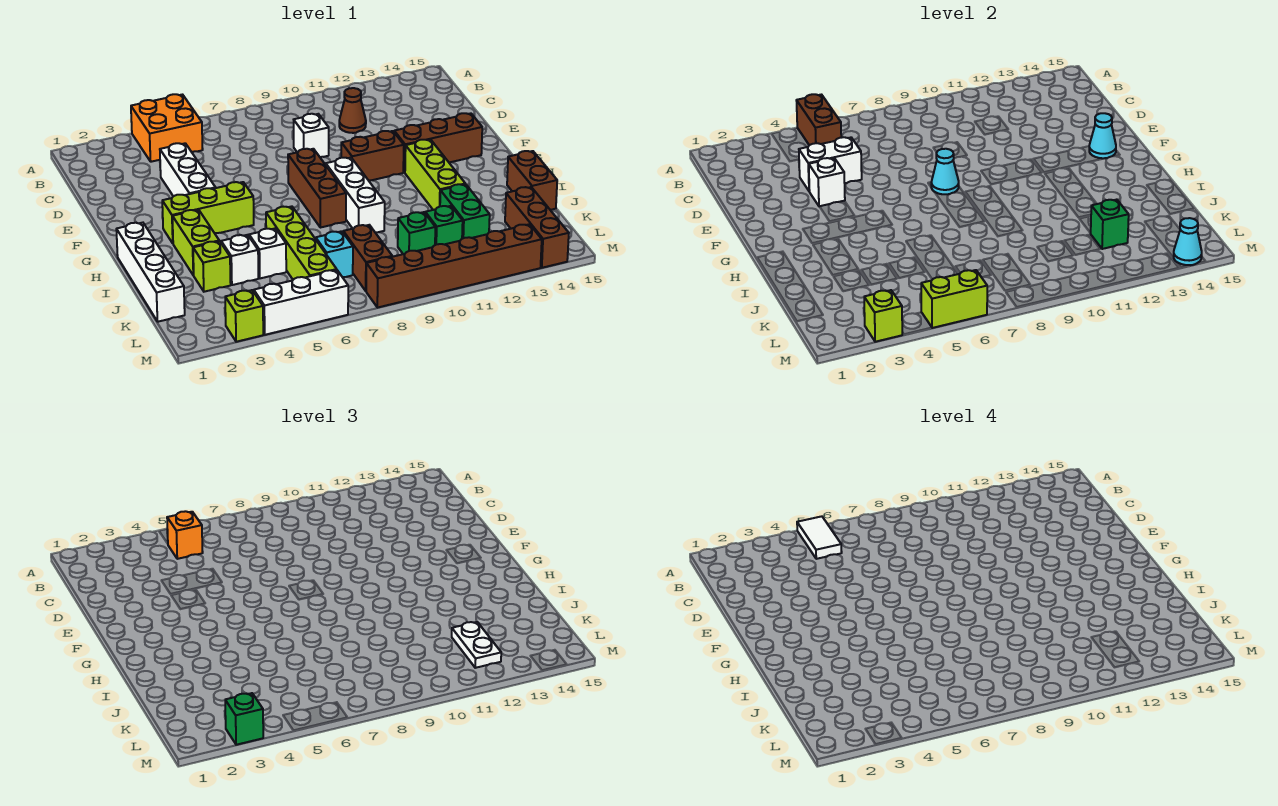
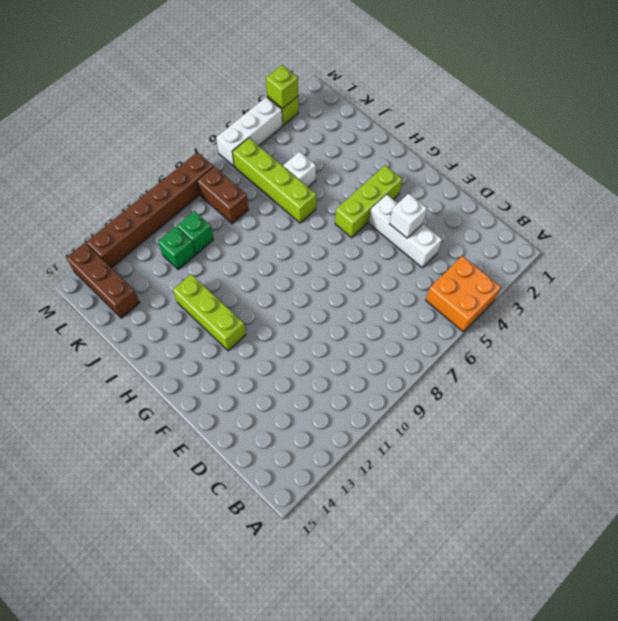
none -> brown cone C11 level 1
none -> white brick D9 level 1
none -> brown brick F8:H8 level 1
none -> brown brick F10:F11 level 1

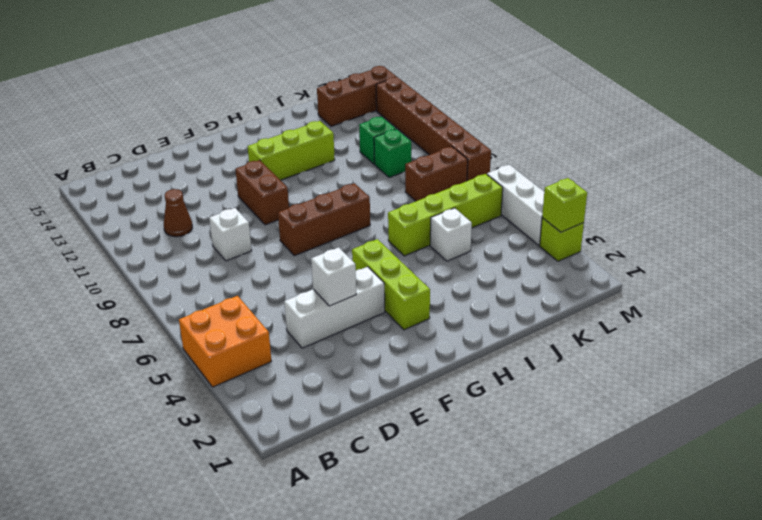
none -> brown brick F12:F14 level 1
none -> white brick G9:I9 level 1
none -> white brick H1:K1 level 1
none -> lime brick H3:I3 level 1

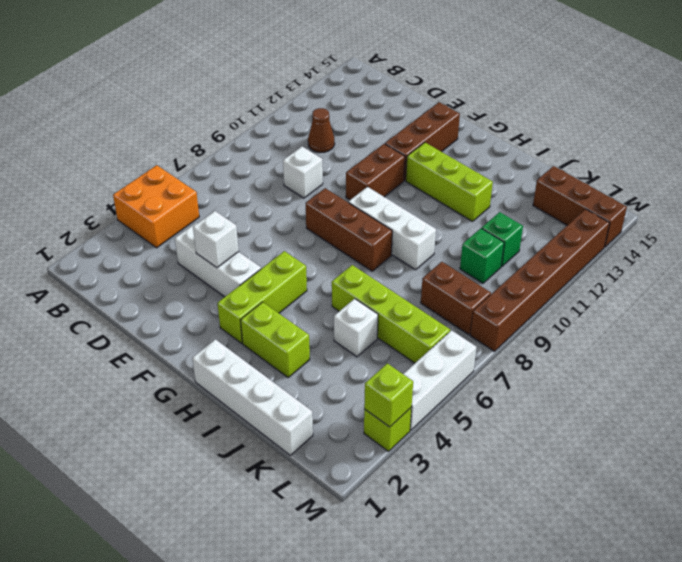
none -> brown brick I15:J15 level 1
none -> lime brick J3 level 1
none -> white brick J4 level 1
none -> green brick J12:K12 level 1

